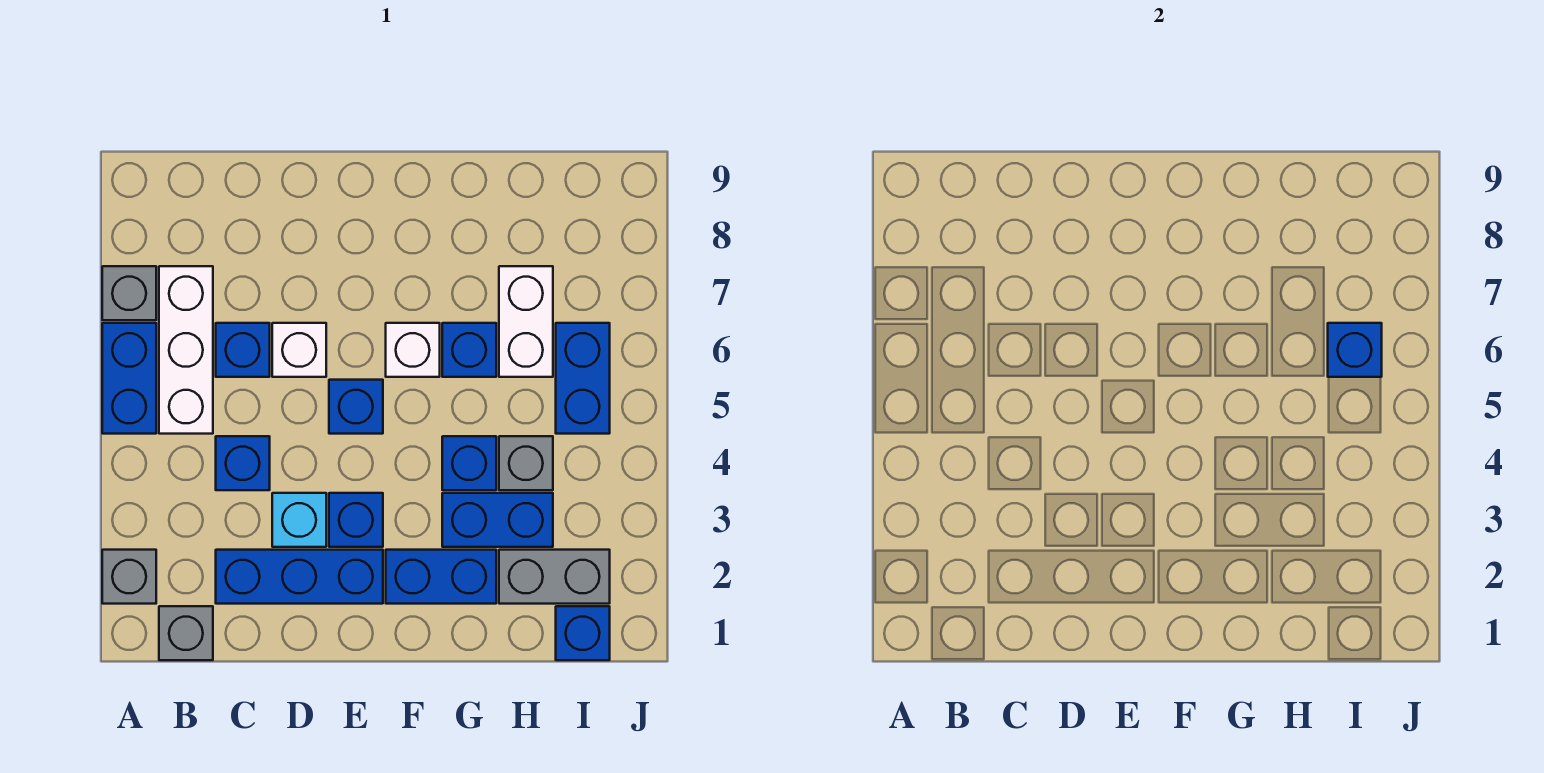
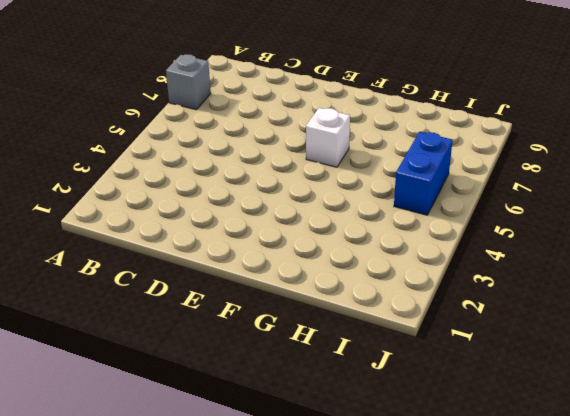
none -> grey brick A2 level 1
none -> blue brick A5:A6 level 1
none -> grey brick B1 level 1

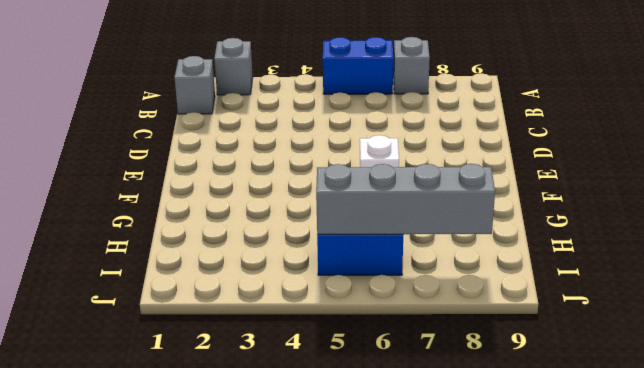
grey brick I5:I8 level 2 -> blue brick I6 level 2
none -> white brick B5:B7 level 1
none -> blue brick C2:E2 level 1
none -> blue brick C4 level 1

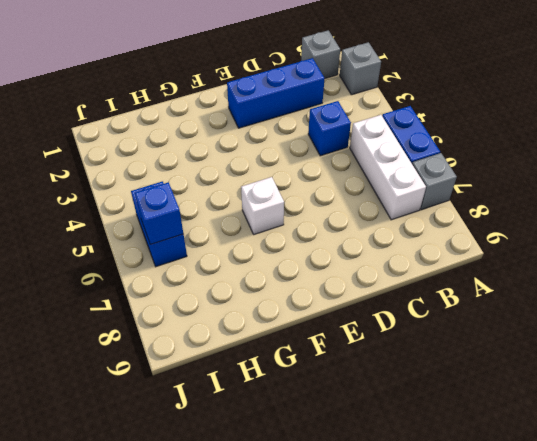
none -> blue brick C6 level 1
none -> cyan brick D3 level 1
none -> white brick D6 level 1

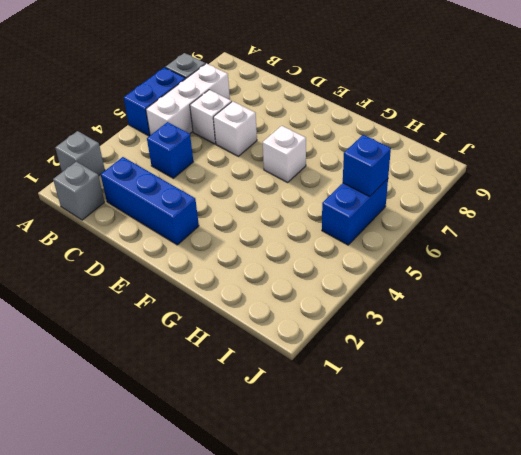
white brick C6 level 1 -> blue brick C6 level 1
none -> cyan brick D3 level 1
none -> blue brick E3 level 1
none -> blue brick E5 level 1

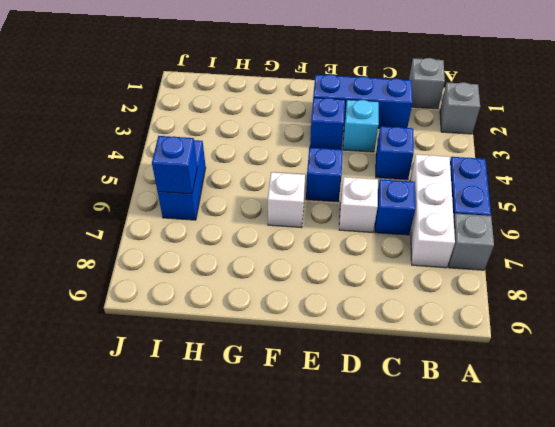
none -> blue brick F2:G2 level 1
none -> blue brick G3:H3 level 1
none -> blue brick G4 level 1

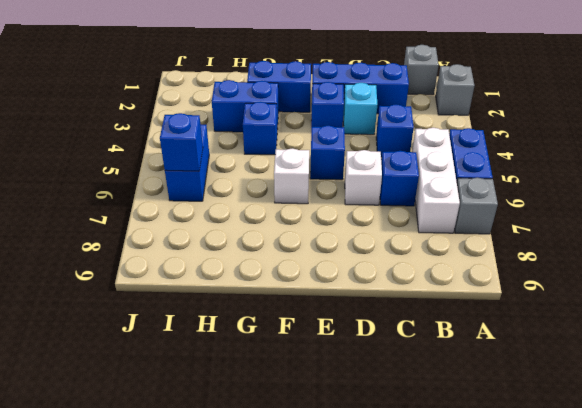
none -> blue brick G6 level 1
none -> grey brick H2:I2 level 1
none -> grey brick H4 level 1

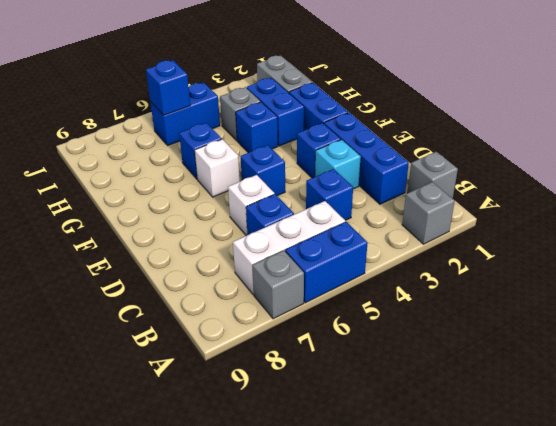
none -> white brick H6:H7 level 1
none -> blue brick I1 level 1

